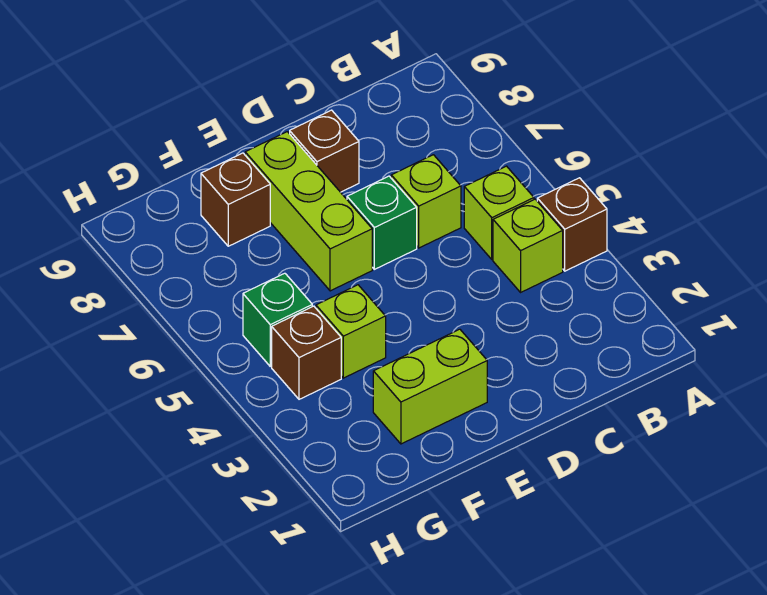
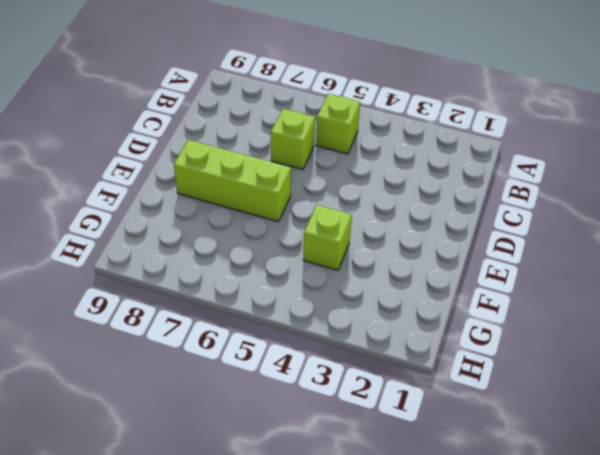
none -> brown brick A4 level 1
none -> lime brick B4 level 1
none -> green brick D6 level 1

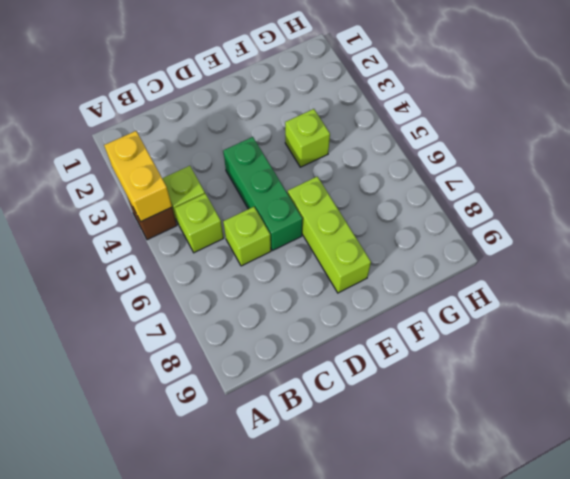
yellow brick A3:A4 level 2 -> none
green brick D4:D6 level 1 -> green brick D6 level 1
none -> brown brick D8 level 1
none -> lime brick E2:F2 level 1
none -> brown brick F8 level 1

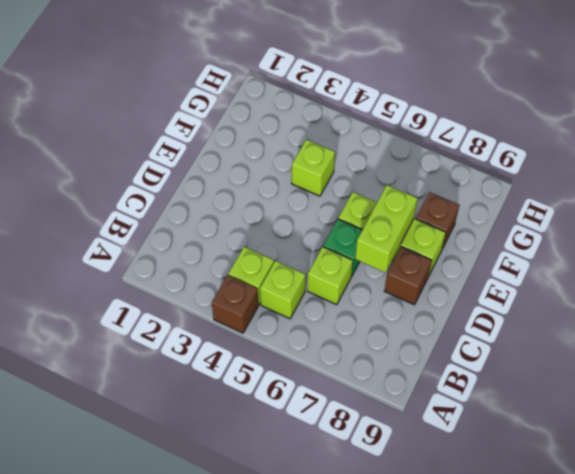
lime brick D7:E7 level 2 -> lime brick E2:F2 level 1
none -> brown brick G4 level 1
none -> green brick G5 level 1

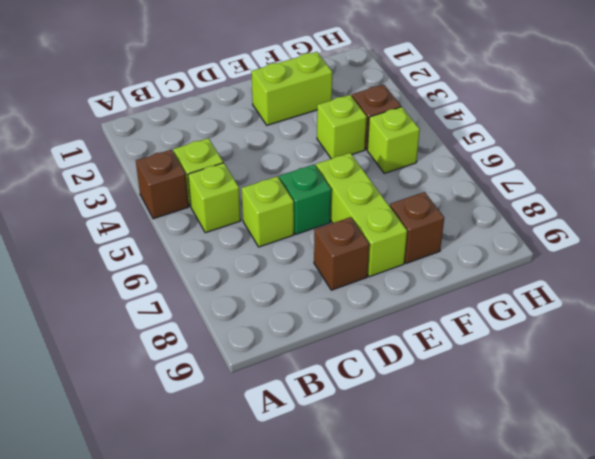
lime brick G5 level 1 -> green brick G5 level 1

